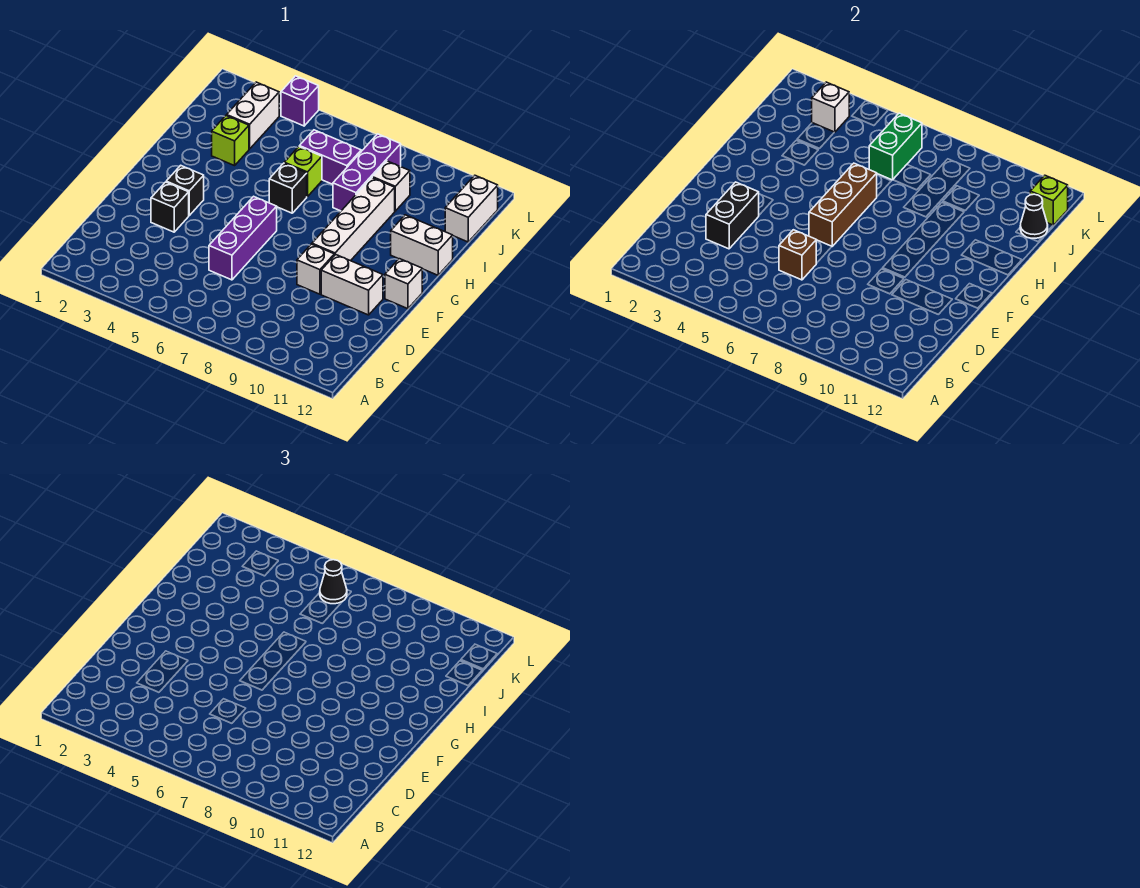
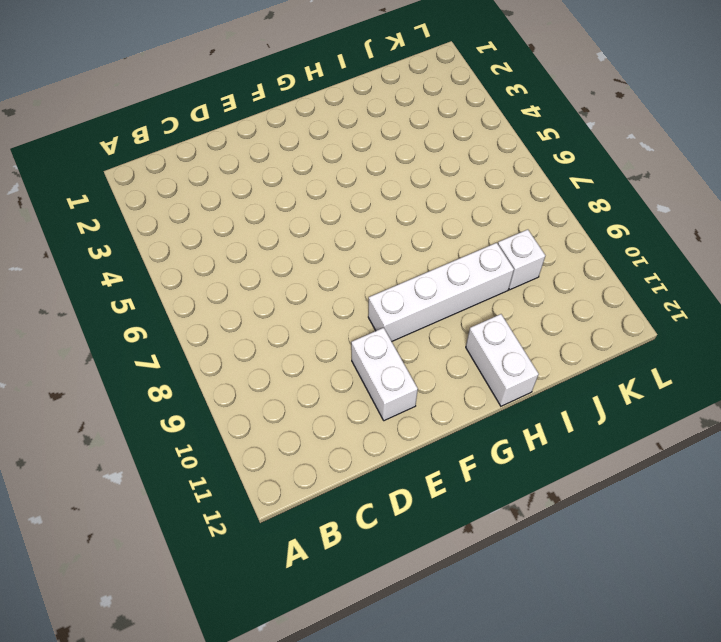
none -> purple brick D6:F6 level 1
none -> black brick E3 level 1
none -> white brick E9 level 1

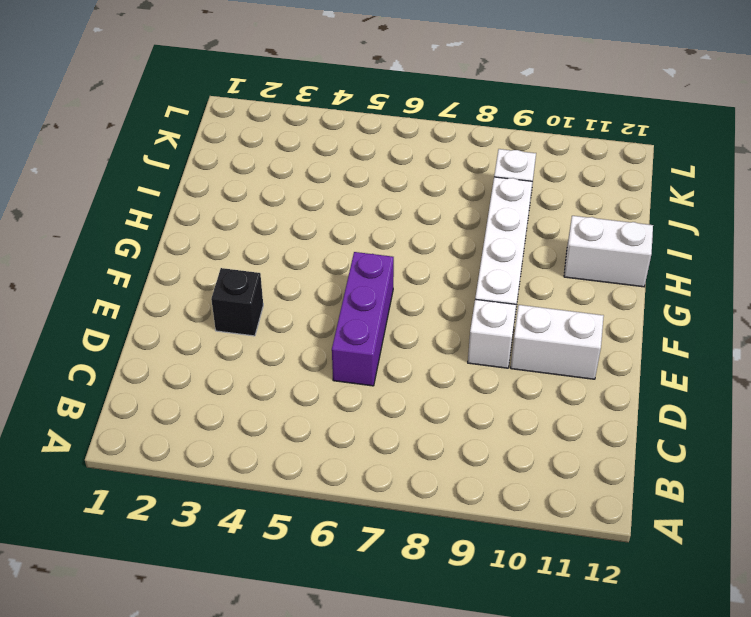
none -> black brick F3 level 1
none -> white brick F12 level 1
none -> black brick H6 level 1

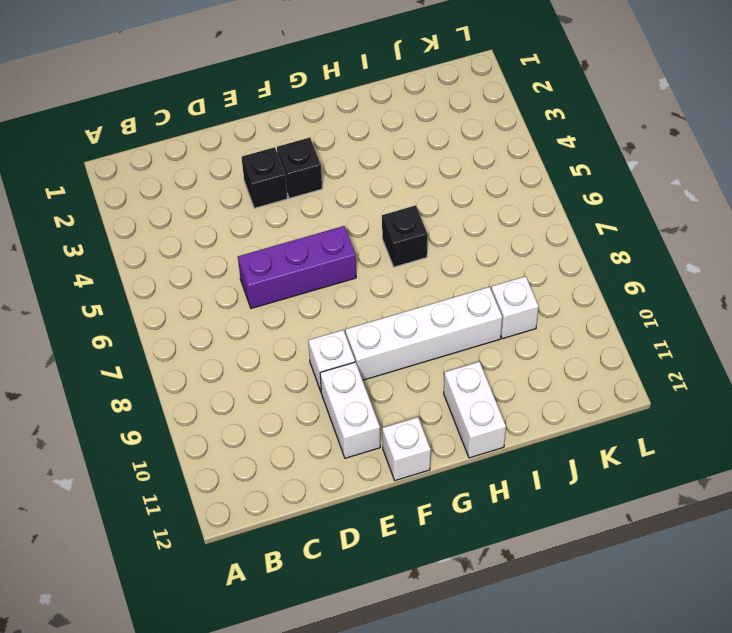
none -> lime brick I3 level 1
none -> lime brick I6 level 1
none -> purple brick I8:K8 level 1

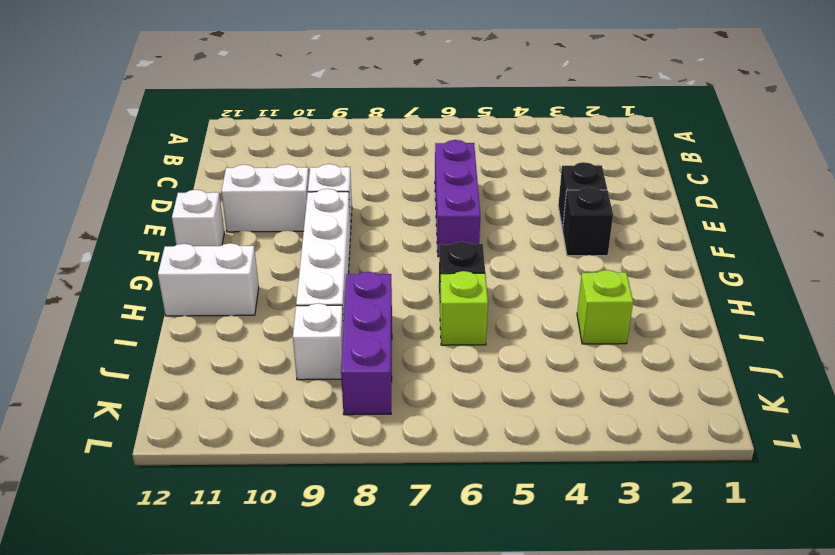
none -> white brick J3:K3 level 1
none -> purple brick J6:J7 level 1
none -> white brick J12:K12 level 1

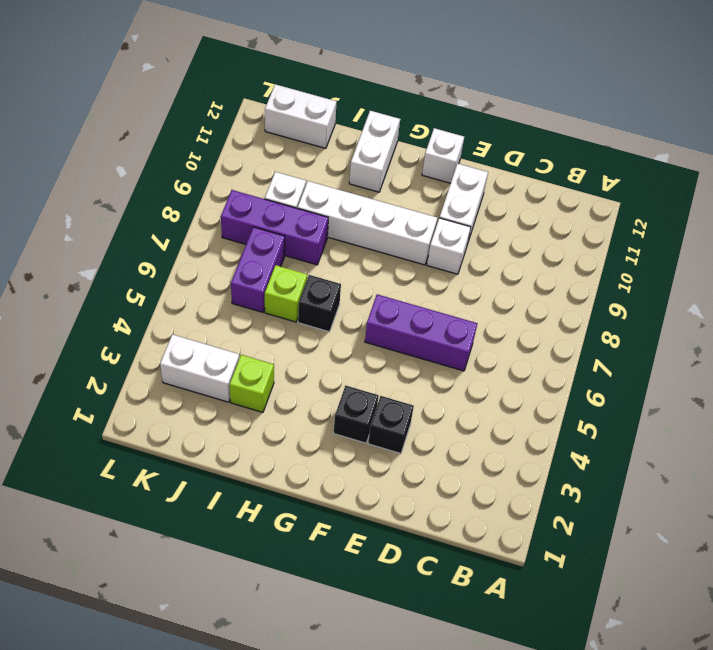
none -> purple brick L4 level 1
none -> black brick D3:E3 level 2
none -> brown brick D6 level 2

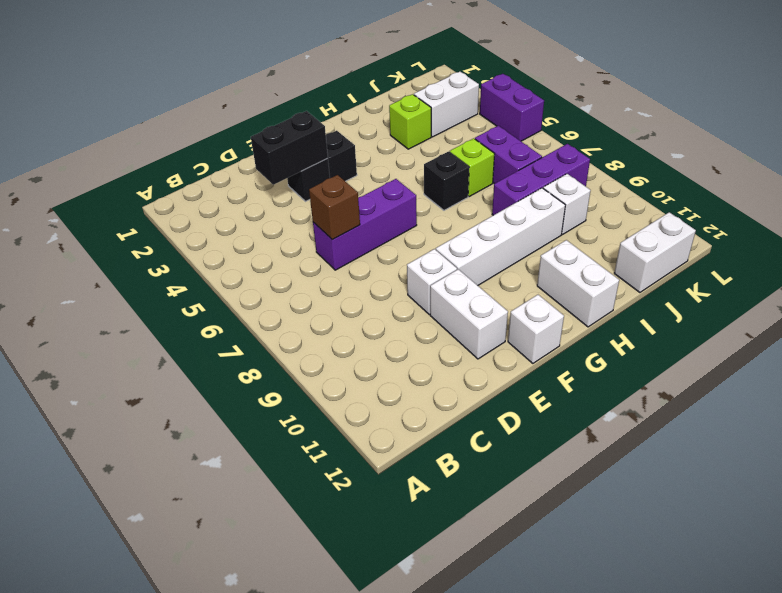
purple brick L4:L5 level 1 -> purple brick L4 level 1
none -> brown brick F6:H6 level 2
none -> green brick J6:K6 level 2
none -> black cone J12 level 2

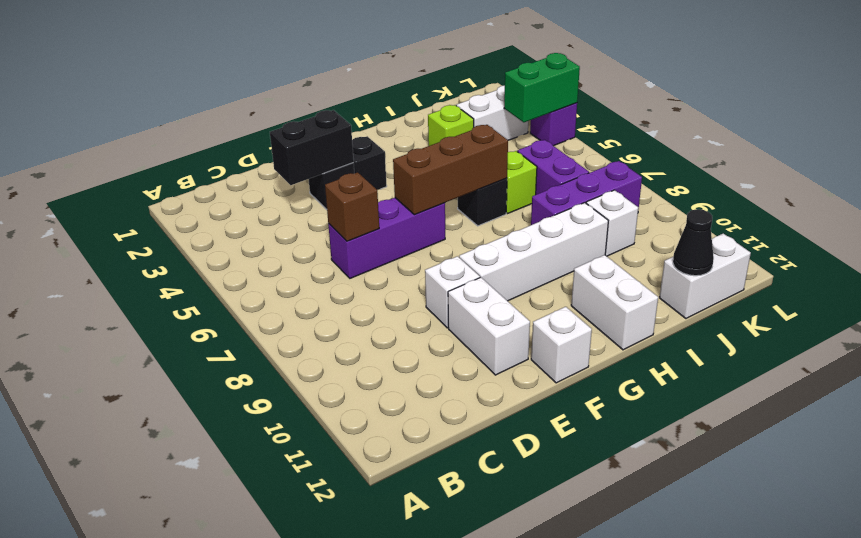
green brick K4:L4 level 2 -> green brick J6:K6 level 2
none -> white brick K3 level 2
none -> lime brick K12 level 2
none -> black cone K6 level 3

